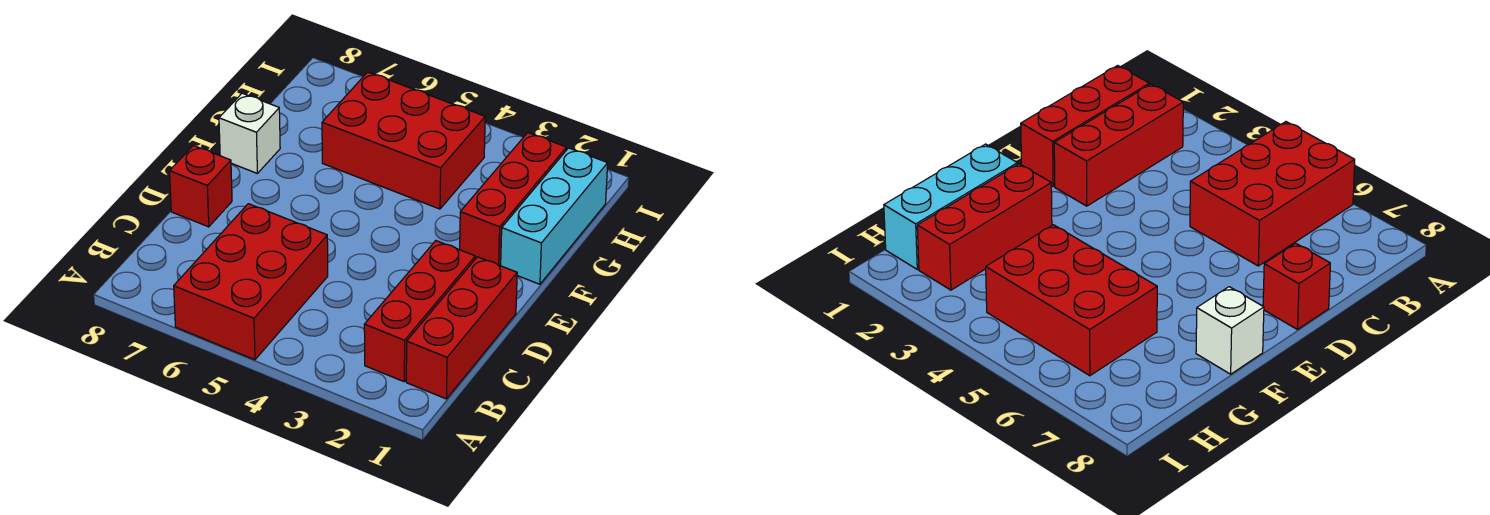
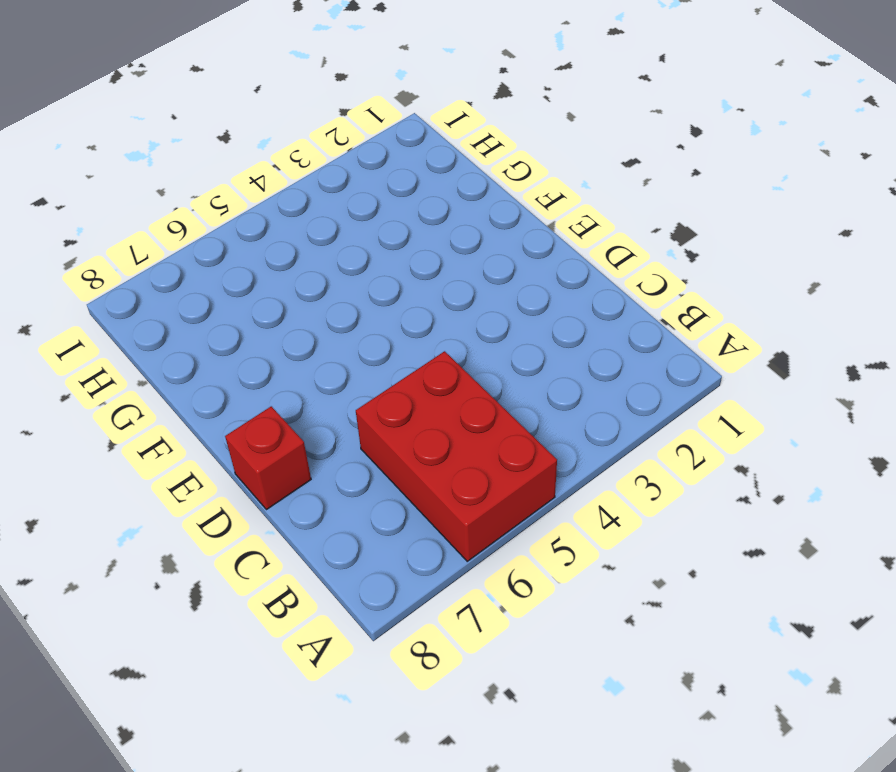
none -> red brick B1:D1 level 1
none -> red brick B2:D2 level 1

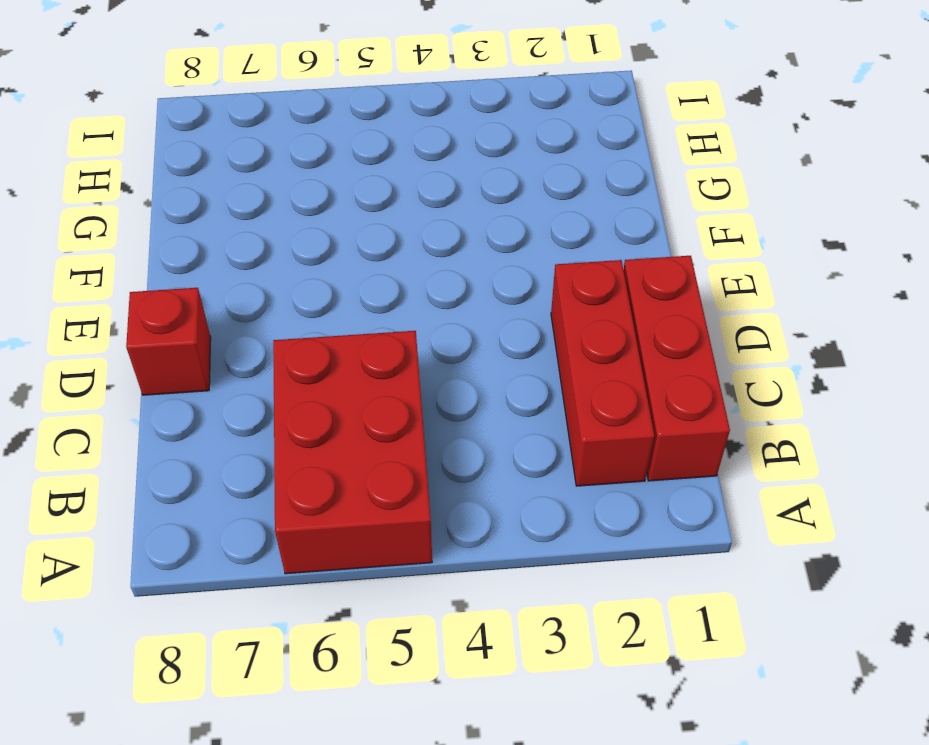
none -> cyan brick F1:H1 level 1
none -> red brick F2:H2 level 1

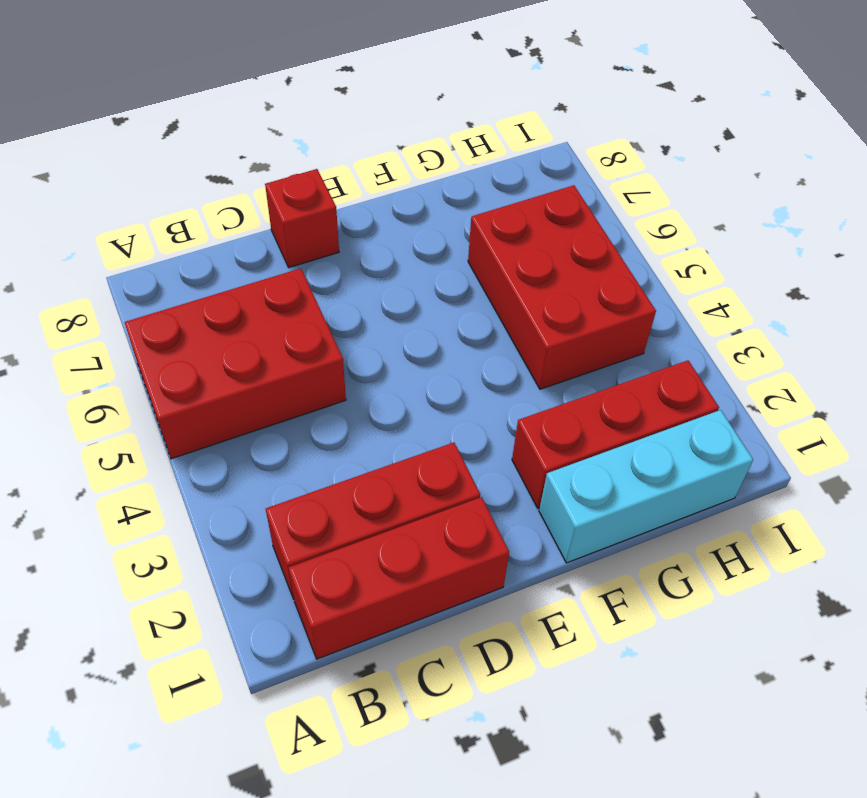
none -> white brick F8 level 1

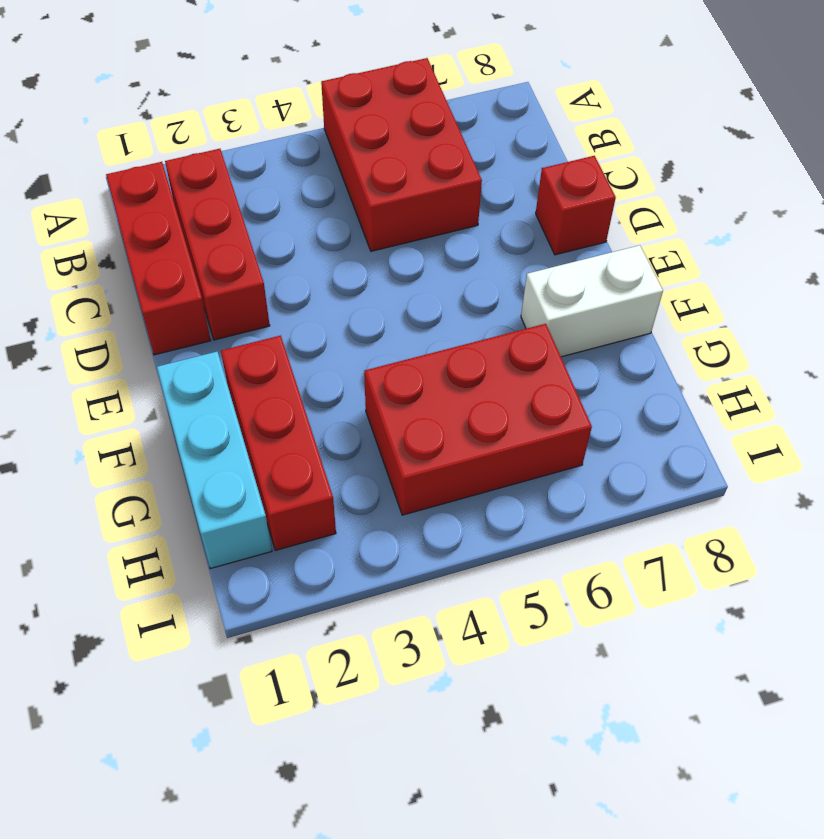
white brick F7:F8 level 1 -> white brick F8 level 1

